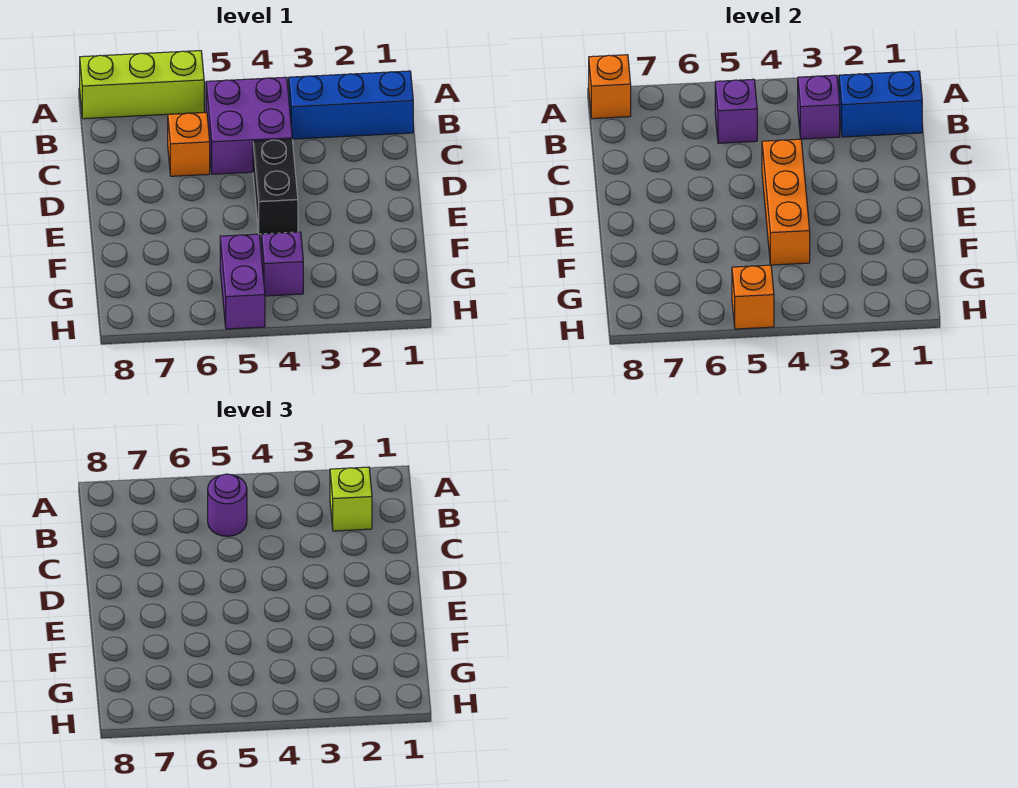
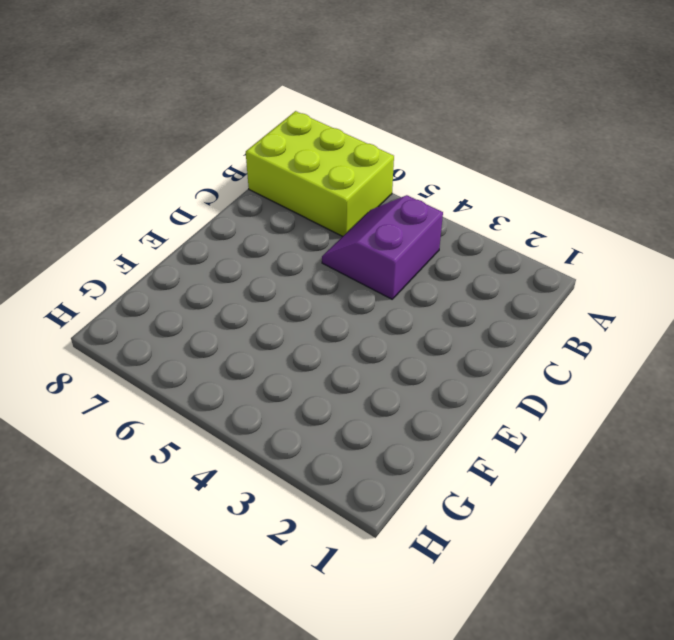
lime brick A6:B8 level 1 -> lime brick A6:A8 level 1
purple slope B4:C5 level 1 top 4 -> purple brick B4:C5 level 1
none -> blue brick B1:B3 level 1
none -> orange brick C6 level 1
none -> black brick D4:E4 level 1

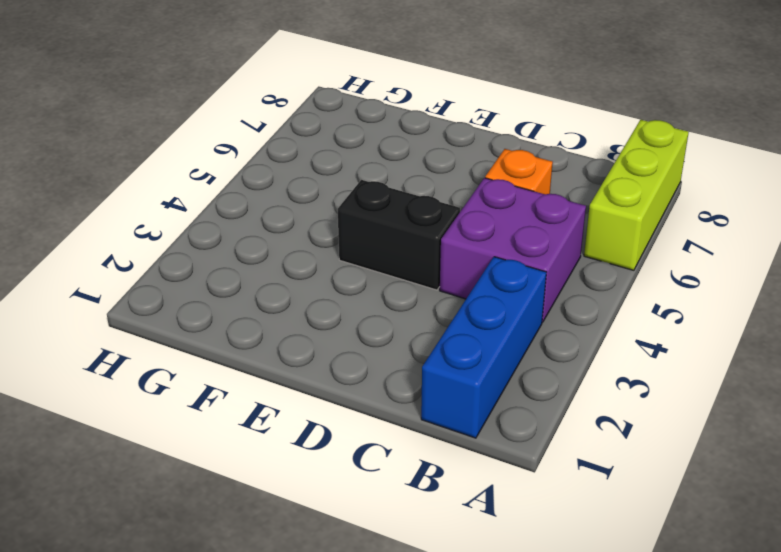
none -> purple brick G4 level 1
none -> purple brick G5:H5 level 1
none -> orange brick A8 level 2

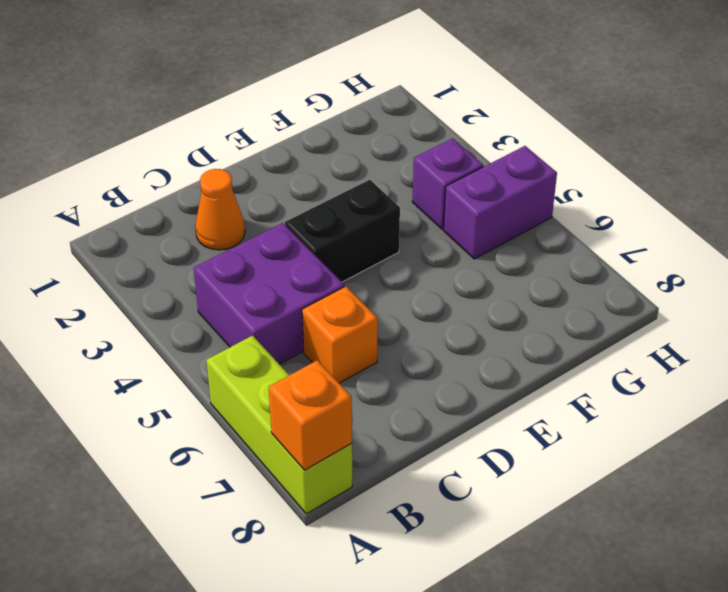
orange cone C2 level 1 -> none
none -> blue brick B1:B3 level 1
none -> blue brick B1:B2 level 2
none -> purple brick B3 level 2

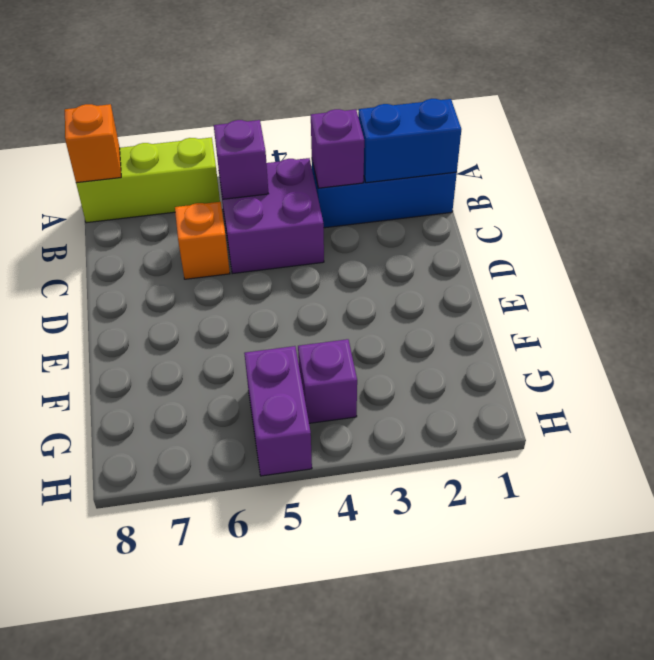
none -> black brick D4:E4 level 1
none -> orange brick D4:F4 level 2
none -> orange brick H5 level 2

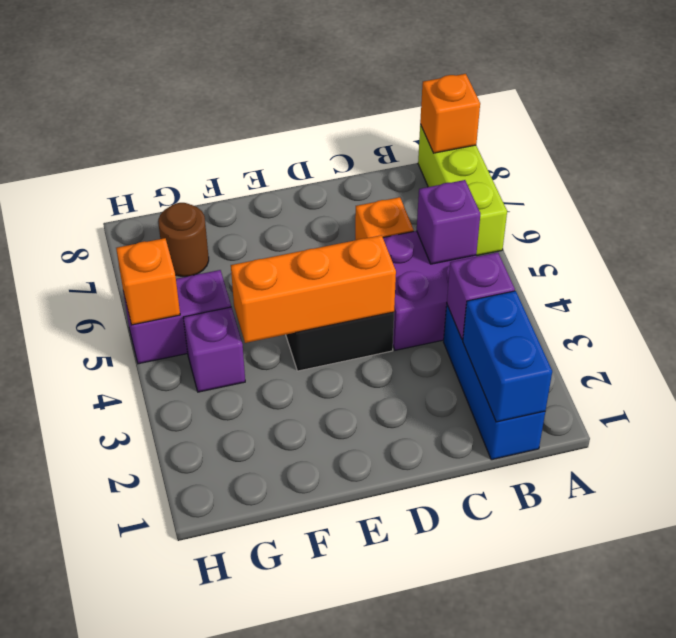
brown round brick G7 level 1 -> none
none -> lime brick B2 level 3
none -> purple round brick B5 level 3

